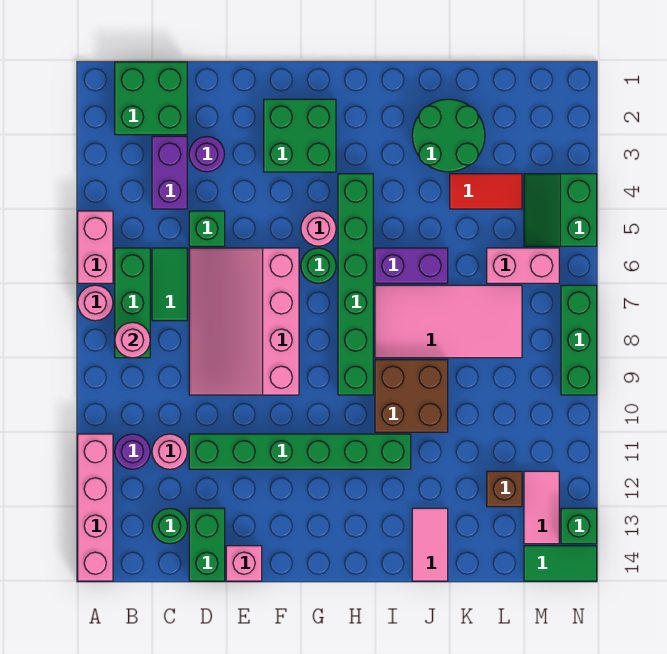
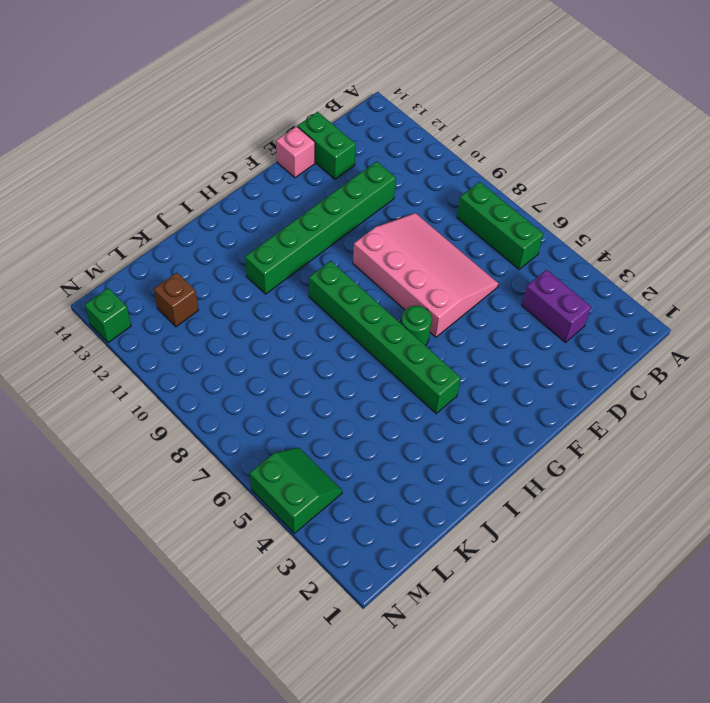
none -> pink brick A5:A6 level 1
none -> pink round brick A7 level 1
none -> pink brick A11:A14 level 1
none -> green brick B1:C2 level 1

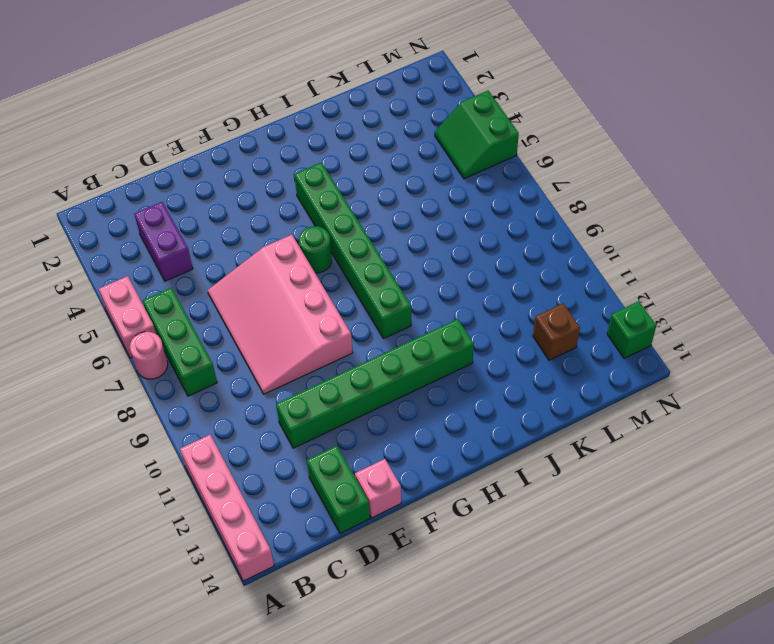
none -> green brick B1:C2 level 1
none -> purple round brick B11 level 1
none -> green tile C6:C7 level 1
none -> pink round brick C11 level 1

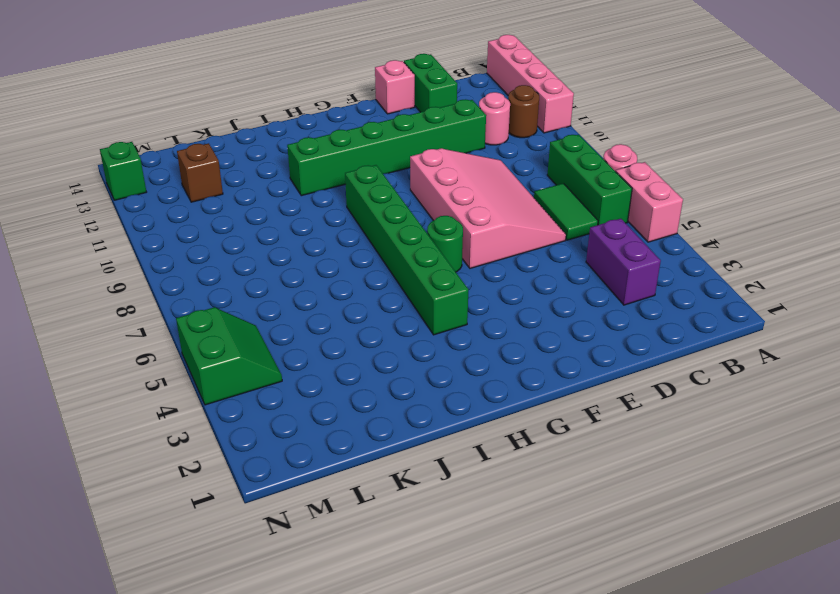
brown round brick B11 level 1 -> purple round brick B11 level 1
none -> green brick B1:C2 level 1
none -> green round brick C13 level 1
none -> purple round brick D3 level 1
none -> green brick D5 level 1

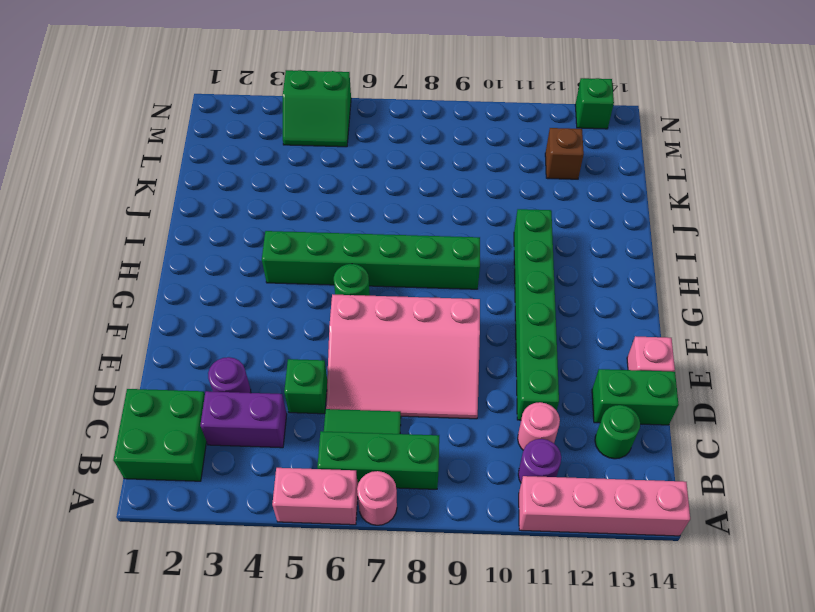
none -> green brick F2:G3 level 1
none -> pink round brick G5 level 1
none -> purple brick I6:J6 level 1
none -> pink tile I7:L8 level 1

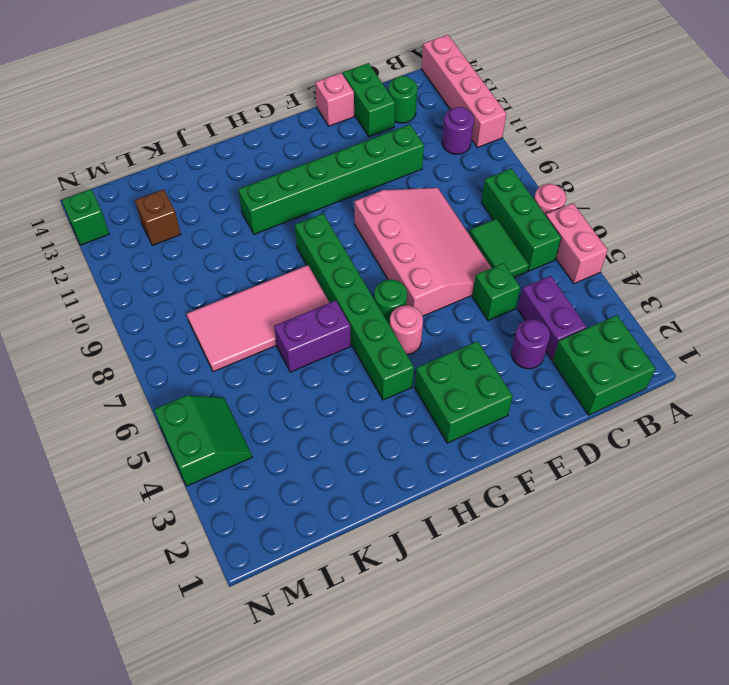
none -> pink round brick C11 level 1
none -> brown brick I9:J10 level 1
none -> green round brick J2:K3 level 1
none -> pink tile J13:J14 level 1

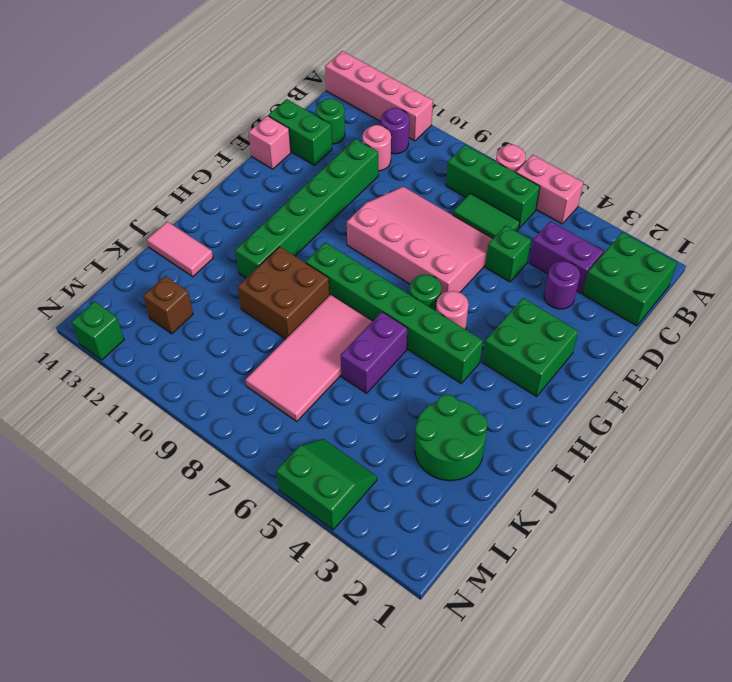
none -> red tile K4:L4 level 1
none -> pink brick L6:M6 level 1
none -> pink tile M12:M13 level 1
none -> green tile M14:N14 level 1

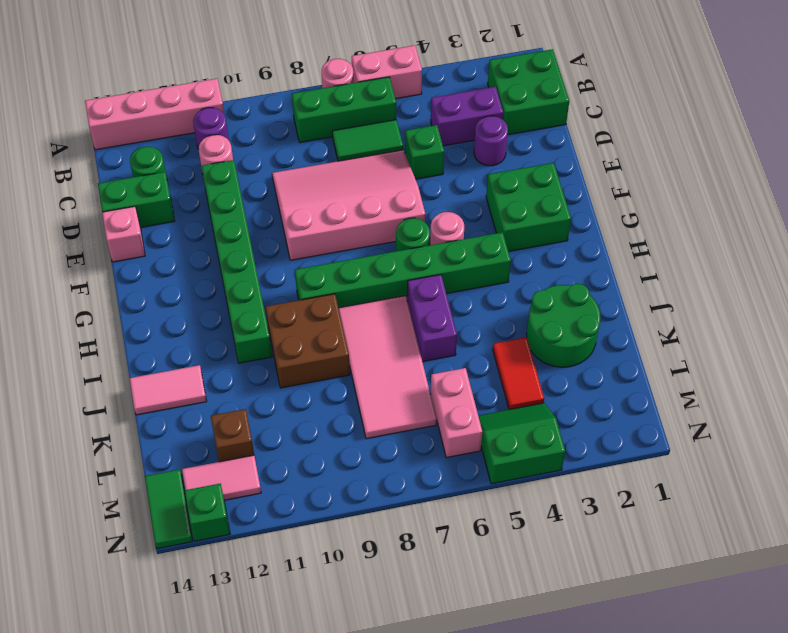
none -> green brick N7:N9 level 1
none -> pink round brick B8 level 2

